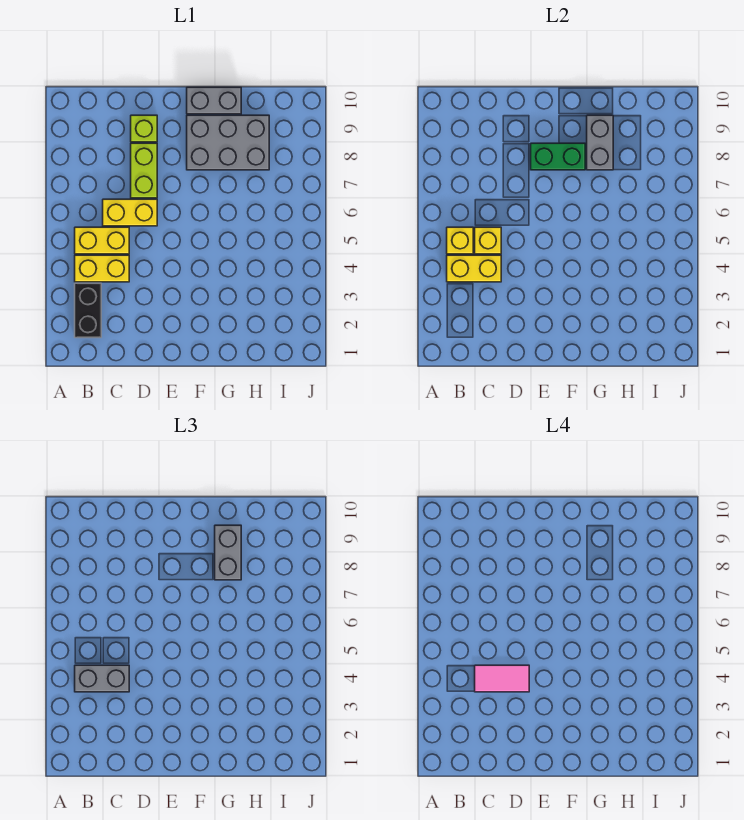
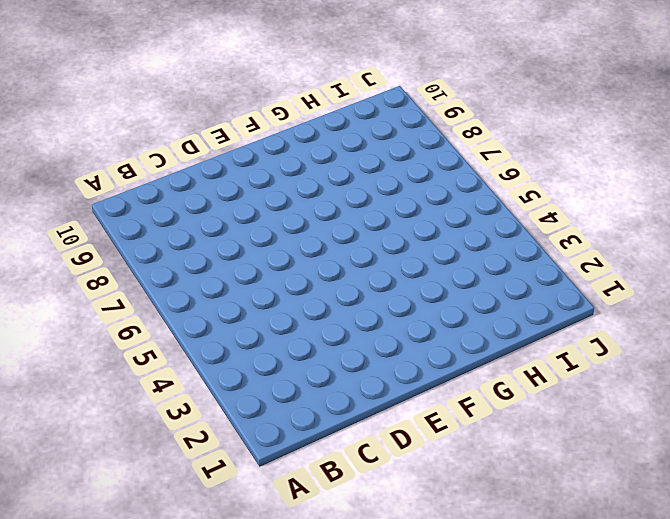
none -> black brick B2:B3 level 1
none -> yellow brick B4:C4 level 1
none -> yellow brick B5:C5 level 1

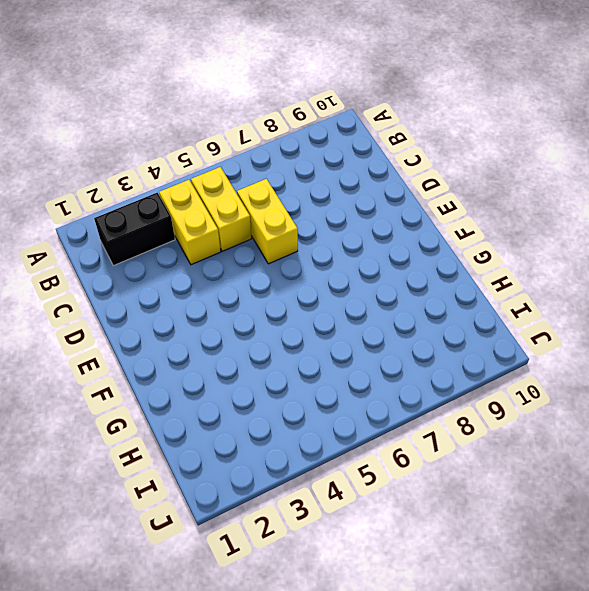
none -> lime brick D7:D8 level 1
none -> lime brick D9 level 1
none -> grey brick F8:H9 level 1

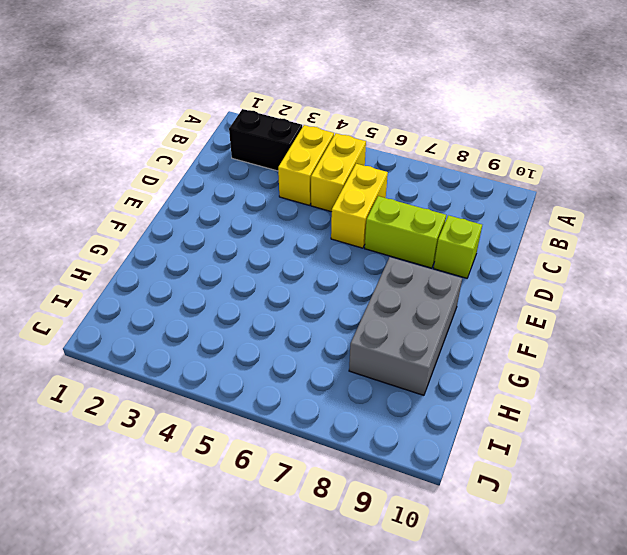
none -> grey brick F10:G10 level 1
none -> yellow brick B4:C4 level 2
none -> yellow brick B5 level 2

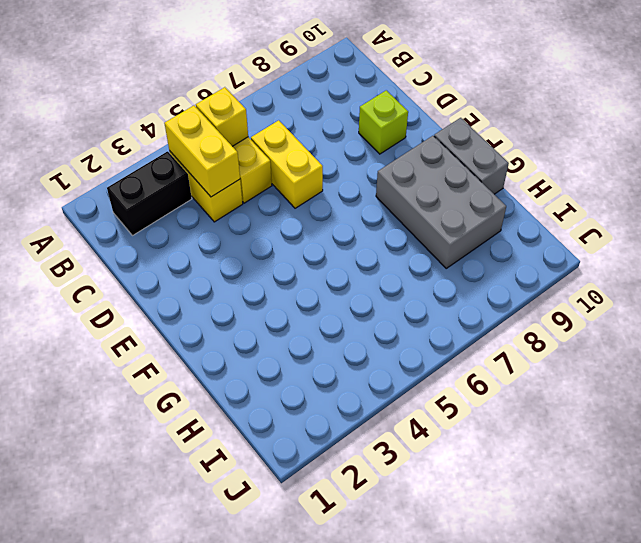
none -> lime brick D7:D8 level 1
none -> yellow brick C5 level 2
none -> green brick E8:F8 level 2

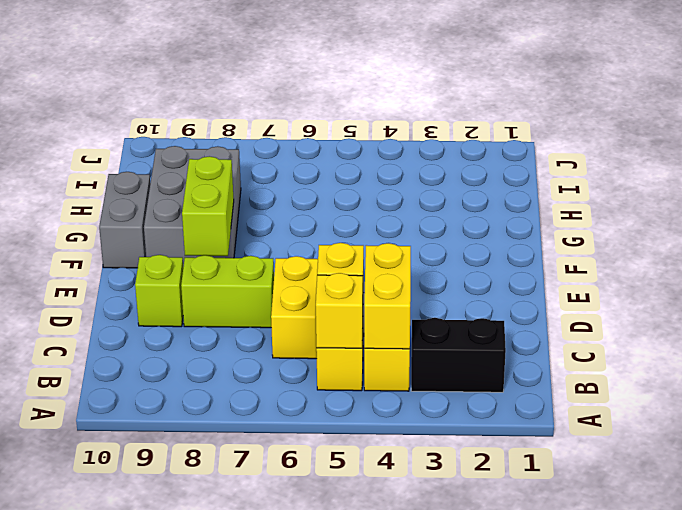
lime brick E8:F8 level 2 -> green brick E8:F8 level 2
none -> grey brick G8:G9 level 2
none -> grey brick B4:C4 level 3
none -> grey brick G8:G9 level 3

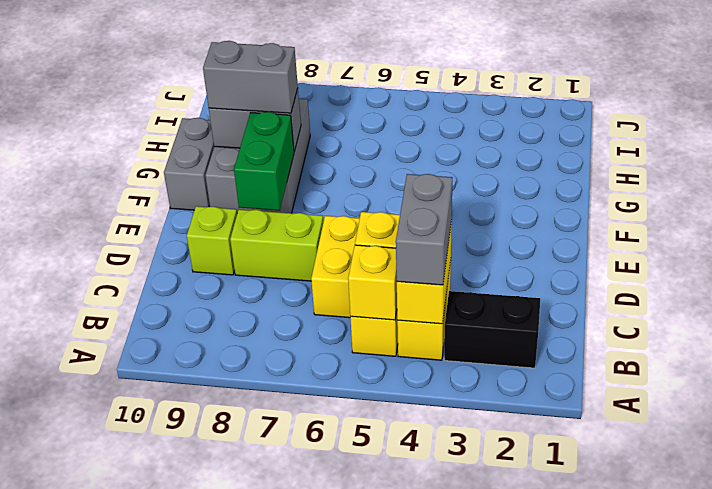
none -> pink tile C4:D4 level 4

